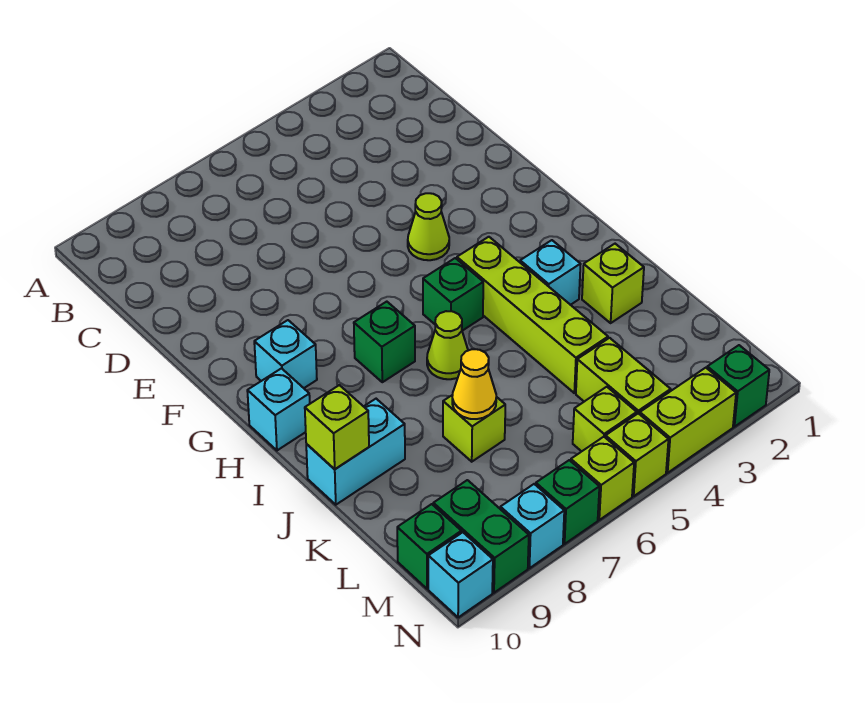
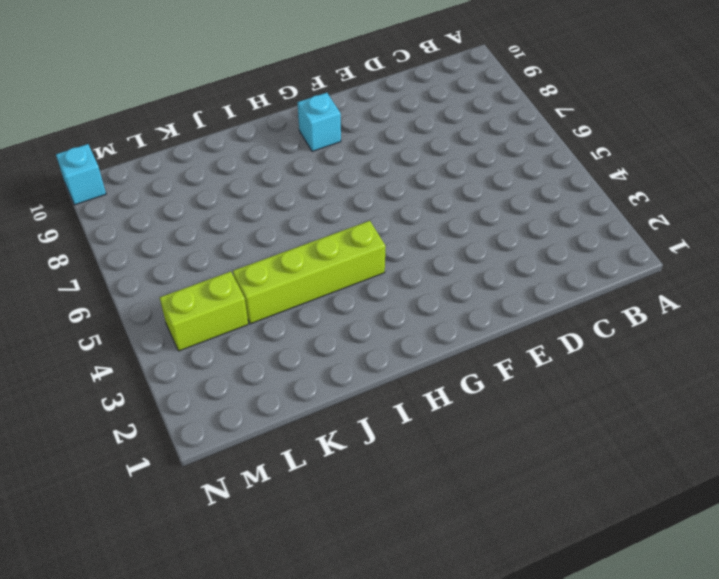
none -> lime cone F4 level 1
none -> green brick H5 level 1
none -> green brick H7 level 1

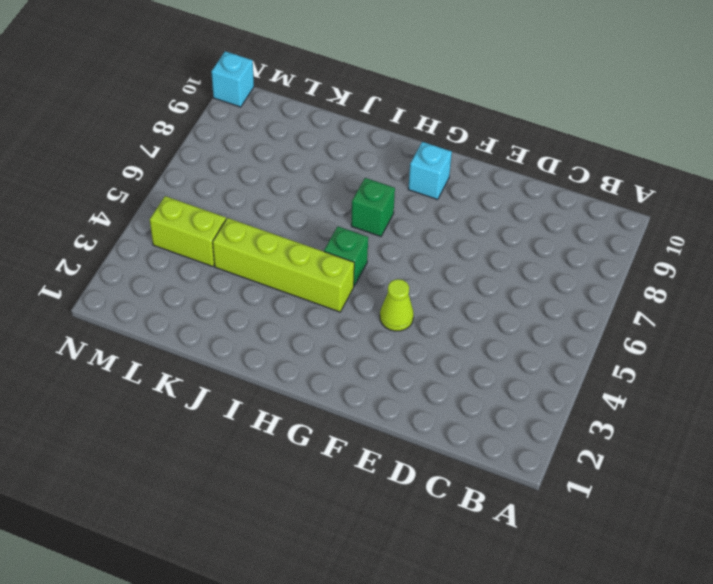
none -> cyan brick H10 level 1
none -> cyan brick I3 level 1
none -> lime cone I6 level 1

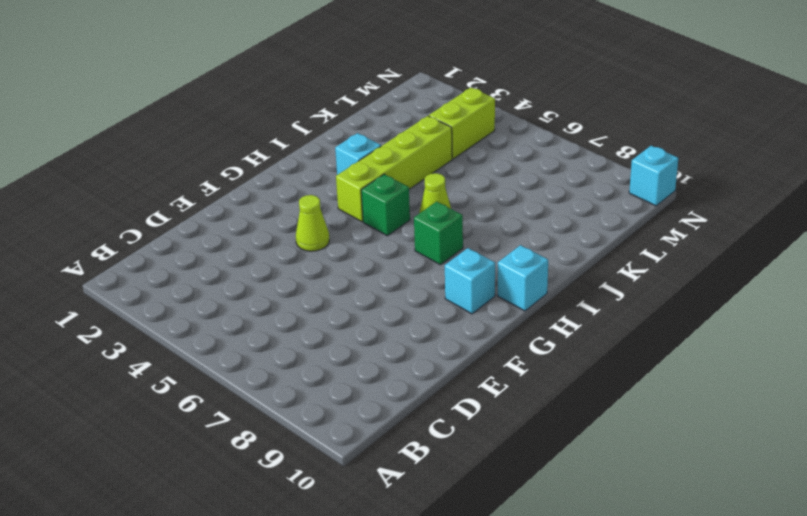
none -> lime brick J2 level 1
none -> cyan brick J9:J10 level 1
none -> lime brick K7 level 1

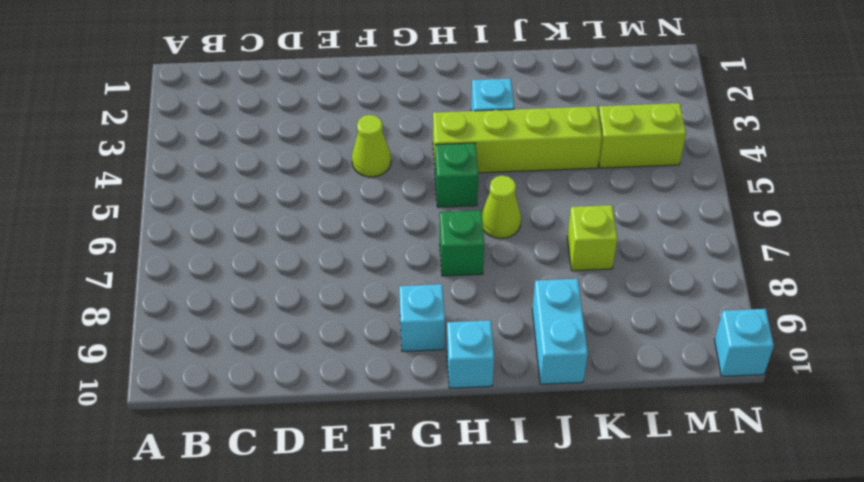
none -> lime brick J2 level 1
none -> lime brick M5 level 1
none -> green brick M9:N9 level 1

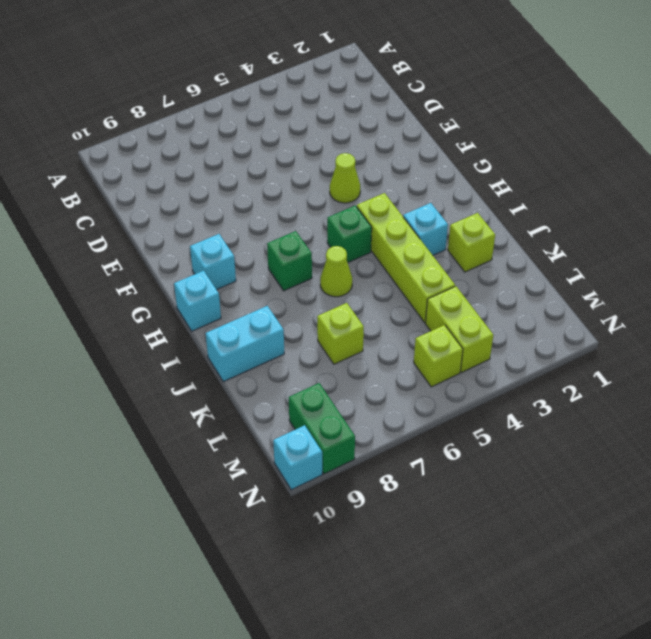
none -> green brick M10 level 1
none -> green brick N2 level 1
none -> lime brick N3:N4 level 1

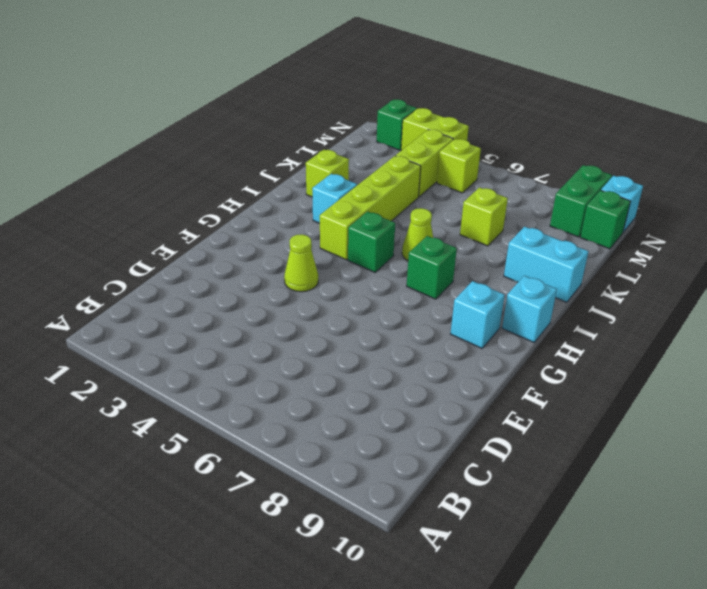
none -> lime brick N5 level 1
none -> lime brick N6 level 1
none -> green brick N7 level 1

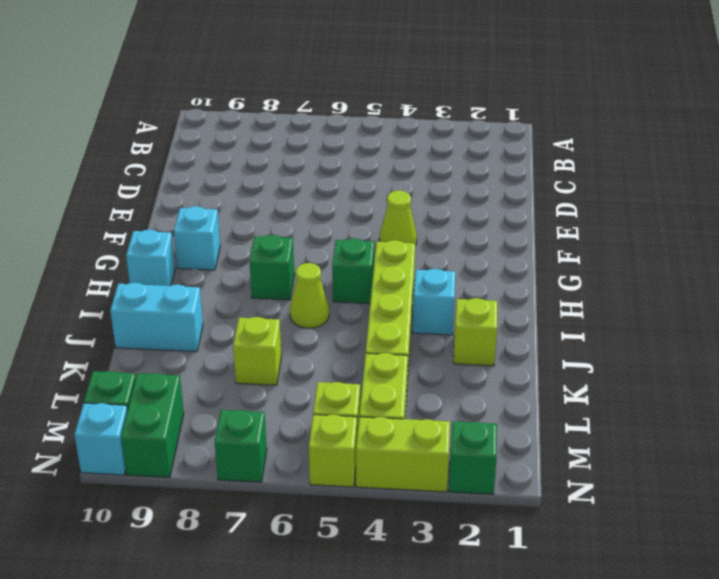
none -> lime brick N6 level 1
none -> cyan brick N8 level 1
none -> lime brick J10 level 2

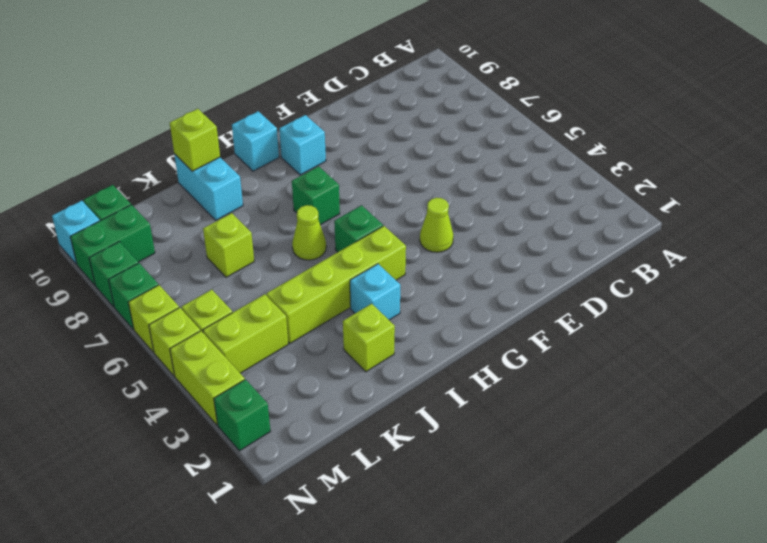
green brick N8 level 1 -> cyan brick N8 level 1
none -> yellow cone K7 level 2

